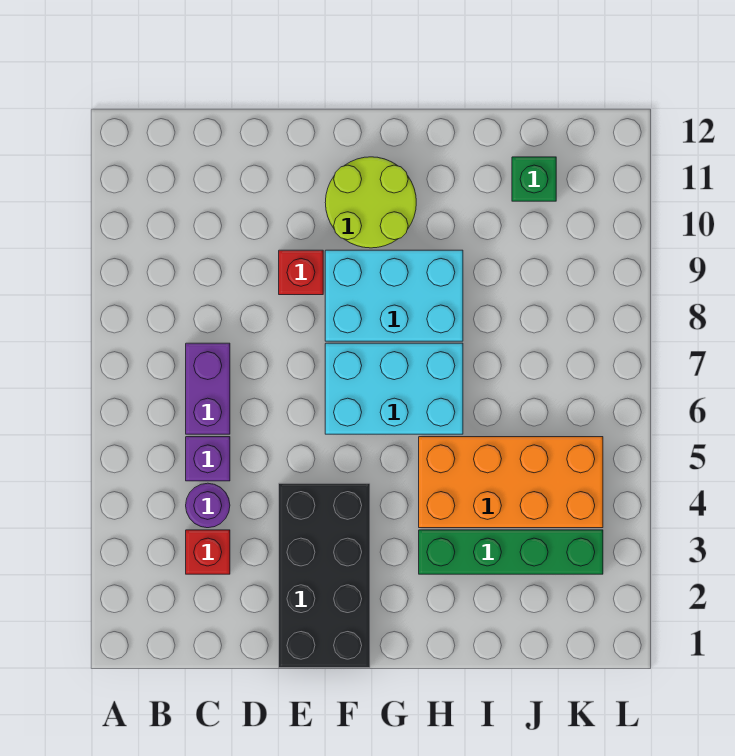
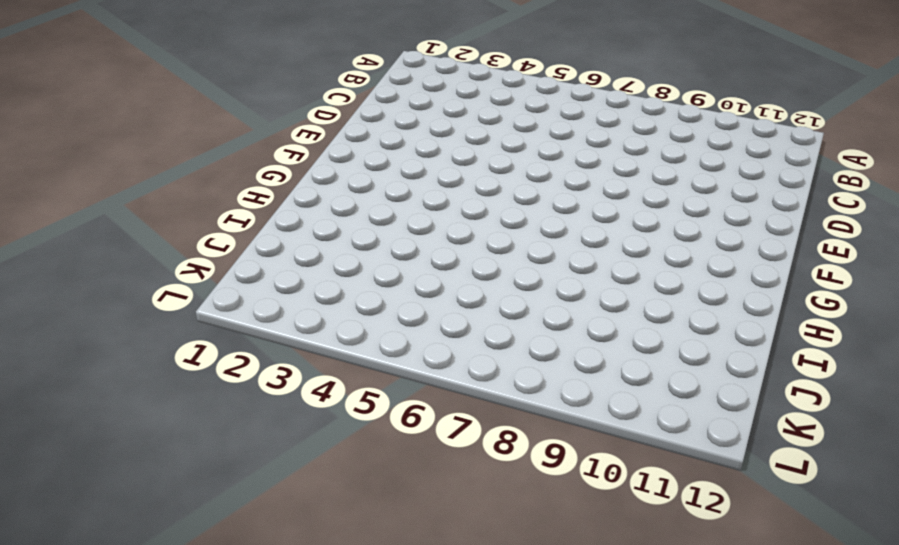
none -> red brick C3 level 1
none -> purple round brick C4 level 1
none -> purple brick C5 level 1

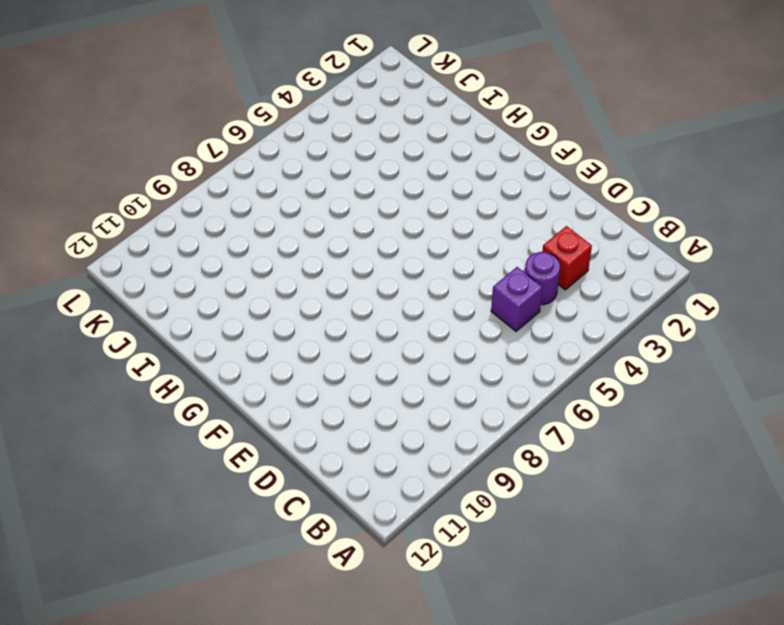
none -> purple brick C6:C7 level 1
none -> black brick E1:F4 level 1
none -> red brick E9 level 1

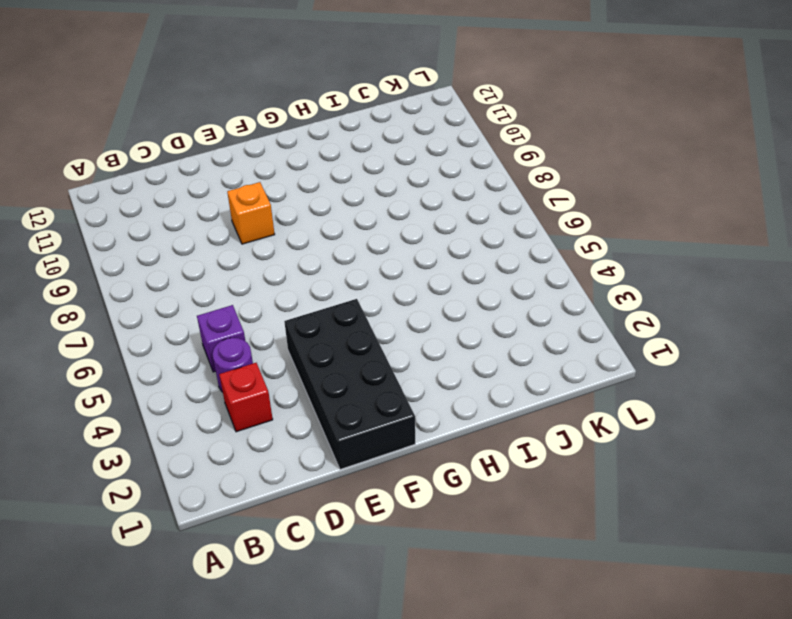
orange brick E9 level 1 -> red brick E9 level 1
none -> purple brick C6:C7 level 1
none -> cyan brick F6:H7 level 1
none -> cyan brick F8:H9 level 1

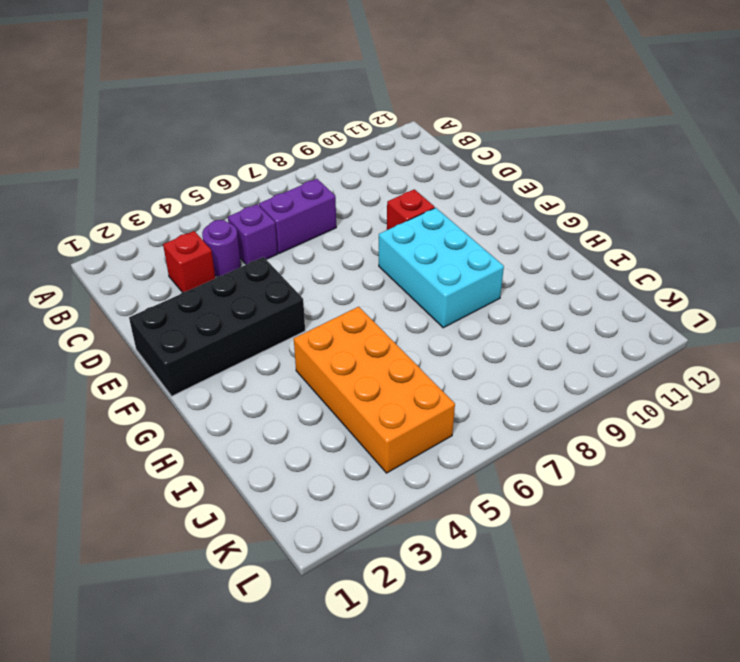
none -> cyan brick F6:H7 level 1
none -> lime round brick F10:G11 level 1
none -> green brick H3:K3 level 1

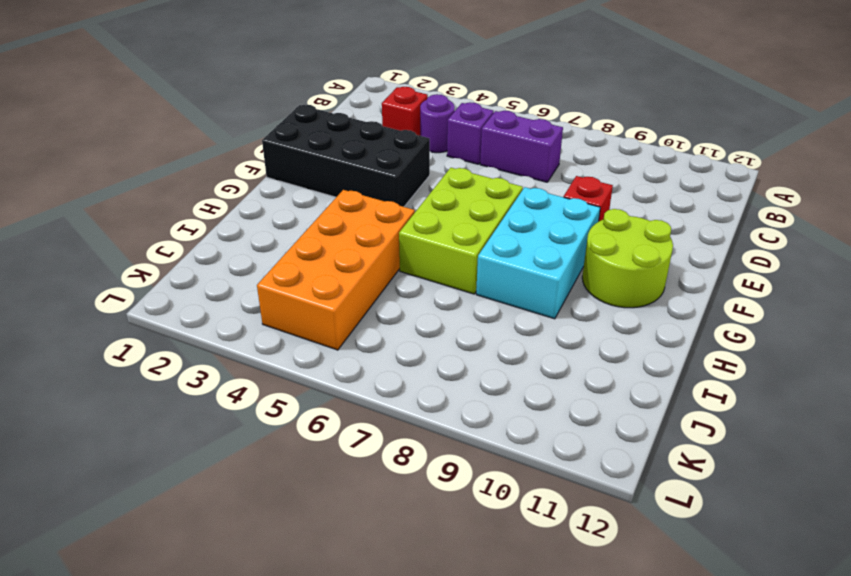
lime brick F6:H7 level 1 -> cyan brick F6:H7 level 1
none -> green brick H3:K3 level 1
none -> green brick J11 level 1

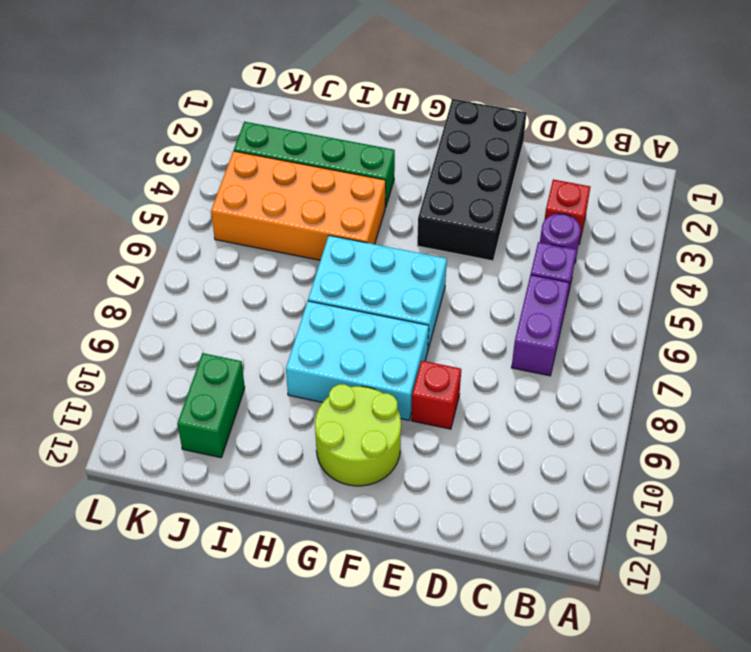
green brick J10:J11 level 1 -> green brick J11 level 1

